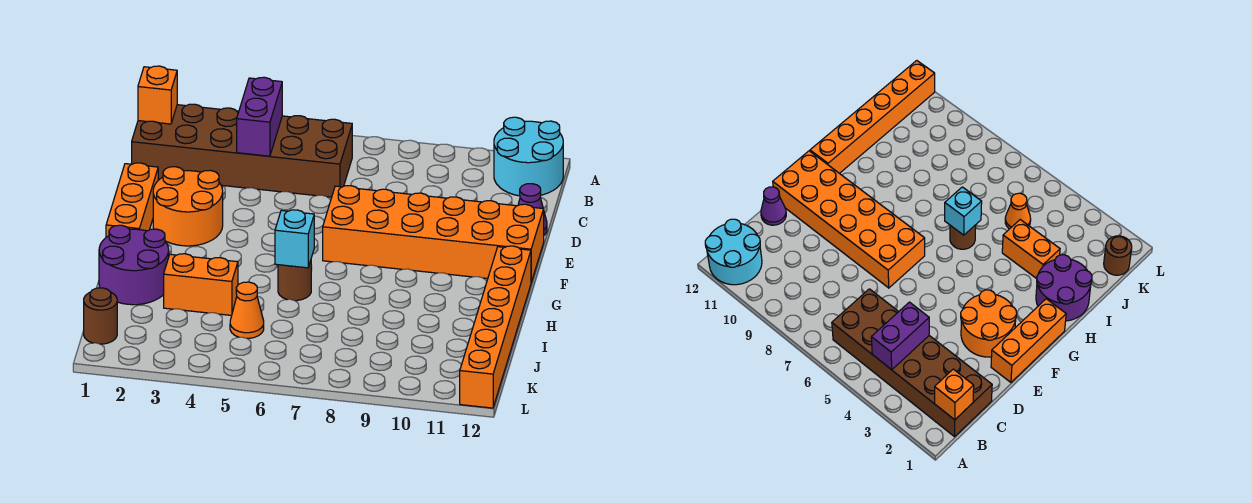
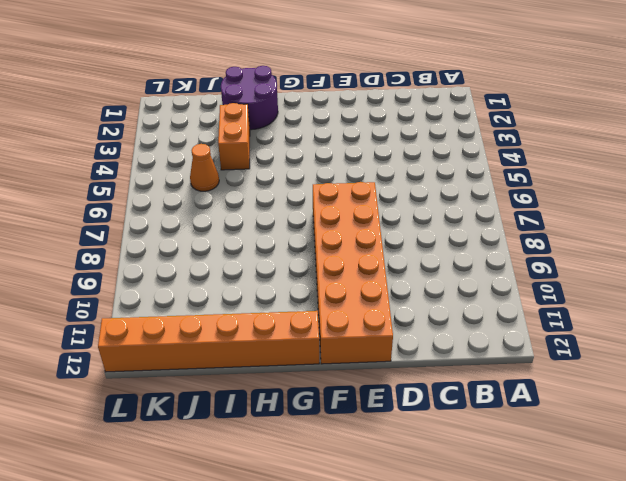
none -> cyan round brick A11:B12 level 1
none -> brown brick B1:C6 level 1
none -> purple cone D12 level 1

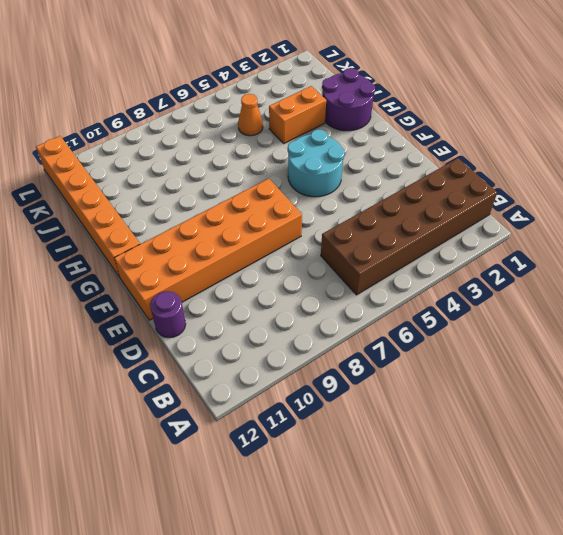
purple round brick D12 level 1 -> purple cone D12 level 1
cyan round brick F4:G5 level 1 -> cyan round brick A11:B12 level 1
none -> orange brick E1:G1 level 1
none -> orange round brick E2:F3 level 1
none -> brown round brick H6 level 1

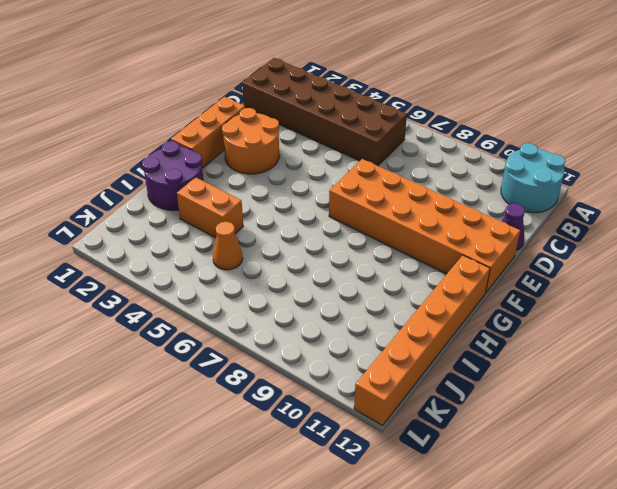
none -> brown round brick H6 level 1
none -> brown round brick K1 level 1
none -> orange brick B1 level 2

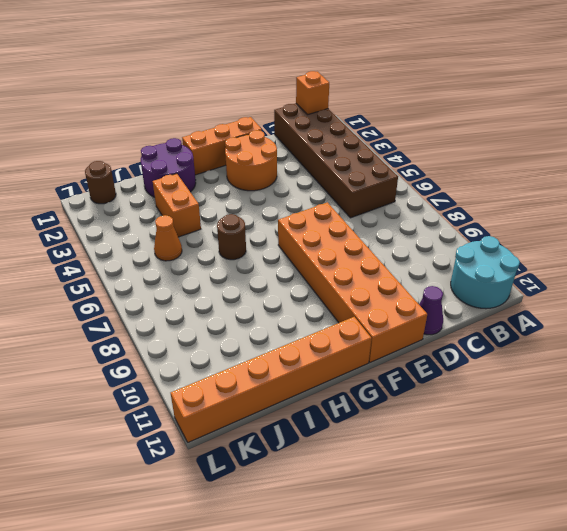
none -> purple brick B4:C4 level 2
none -> cyan brick H6 level 2

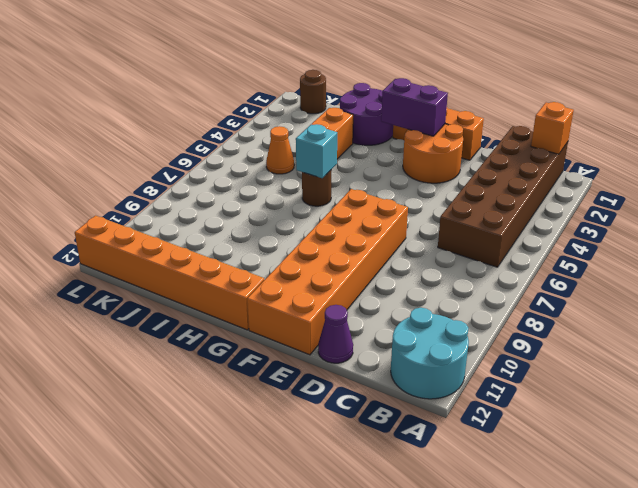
purple brick F2:G2 level 2 -> purple brick B4:C4 level 2

